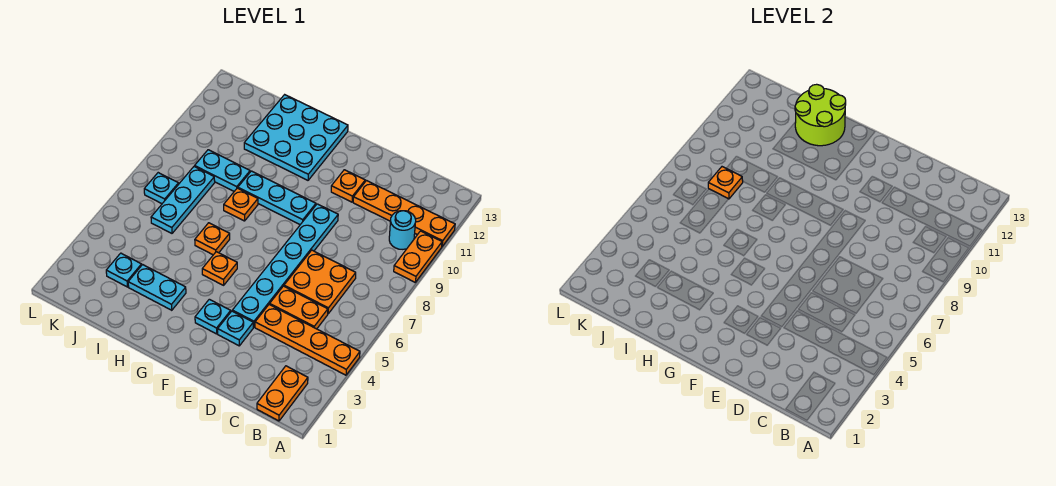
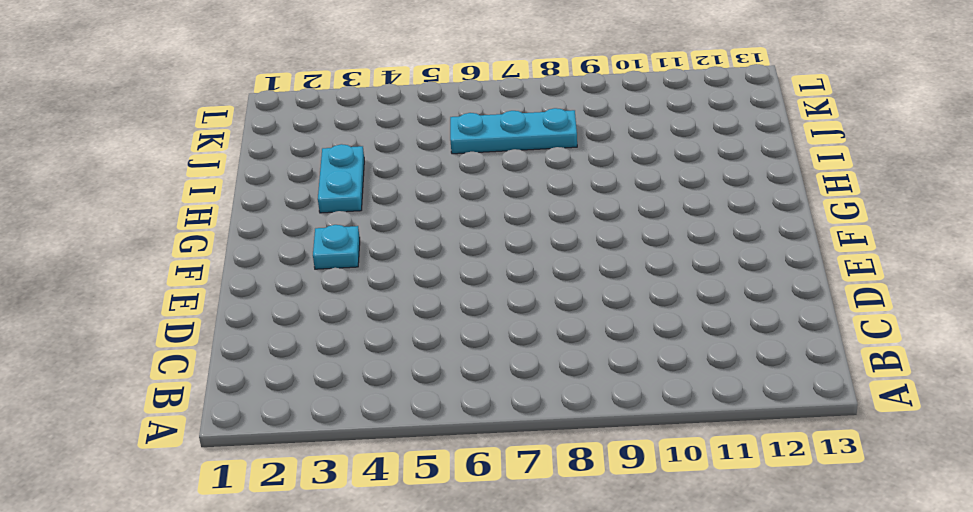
none -> orange plate A4:D4 level 1
none -> orange plate A9:A10 level 1
none -> orange plate A11:D11 level 1

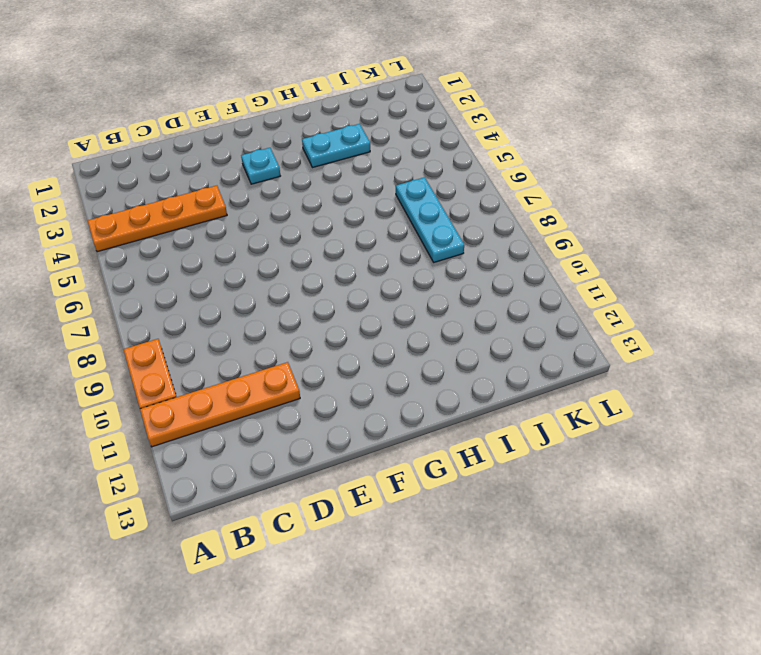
none -> orange plate B1:B2 level 1
none -> cyan round brick B10 level 1
none -> orange plate C5:D5 level 1

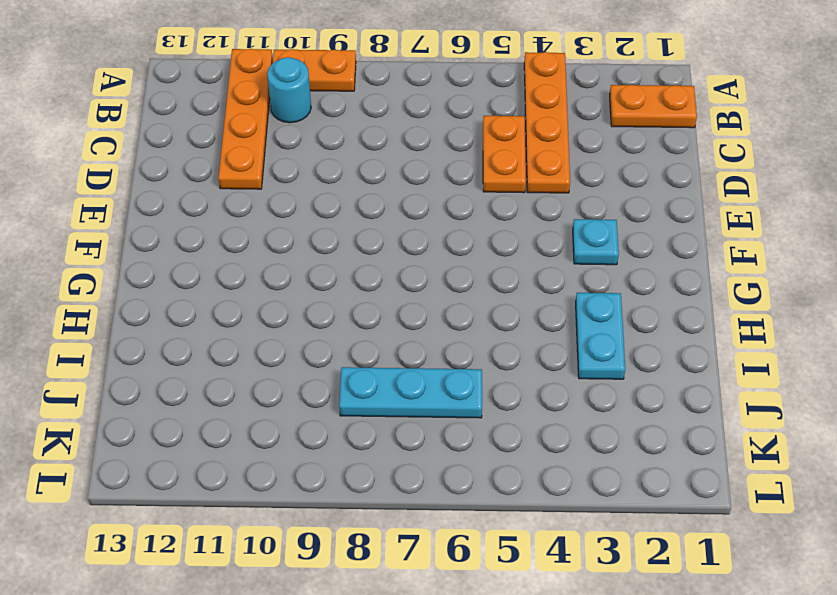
none -> orange plate C6:D7 level 1
none -> cyan plate E3 level 1
none -> cyan plate E4:E9 level 1

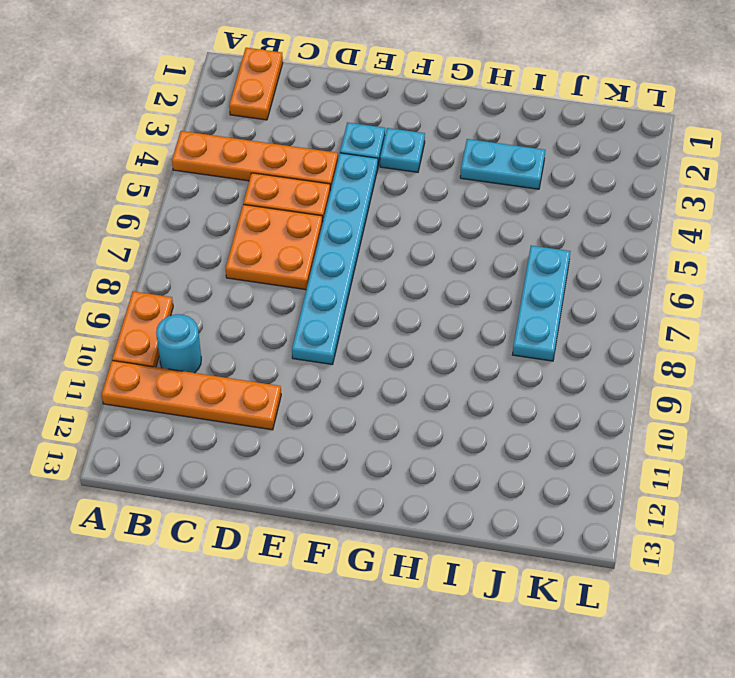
none -> orange plate E11 level 1
none -> cyan plate F9:H9 level 1
none -> orange plate G5 level 1

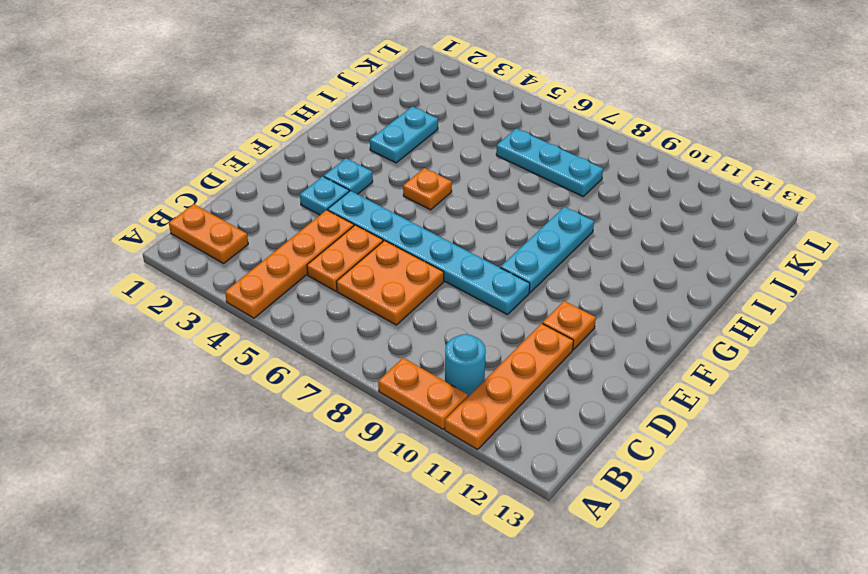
none -> cyan plate G11:I13 level 1
none -> orange plate H6 level 1
none -> orange plate H8 level 1

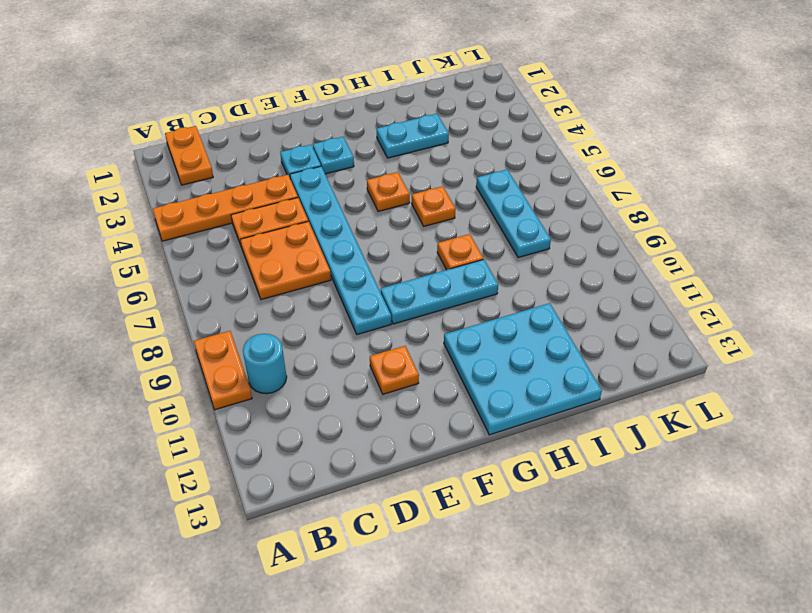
none -> orange plate A11:D11 level 1
none -> cyan plate I9:J9 level 1
none -> cyan plate J3 level 1

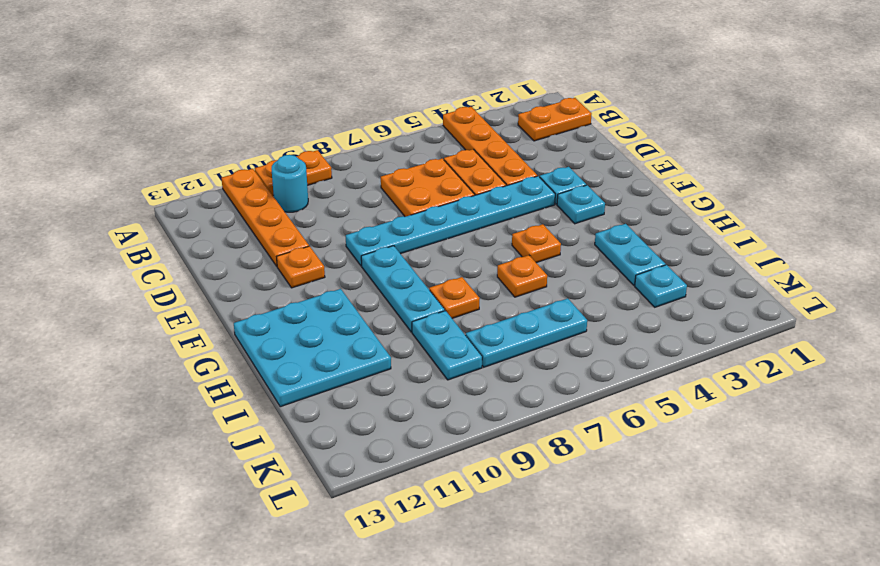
none -> cyan plate K7 level 1
none -> lime round brick H12:I13 level 2
none -> orange plate J8 level 2

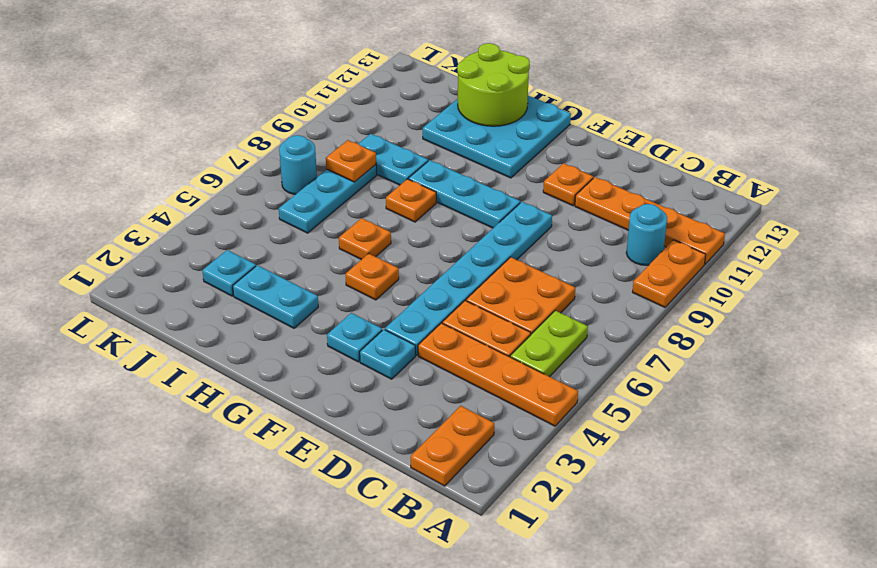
lime plate B5:B6 level 1 -> none
cyan round brick K7 level 1 -> cyan plate K7 level 1

